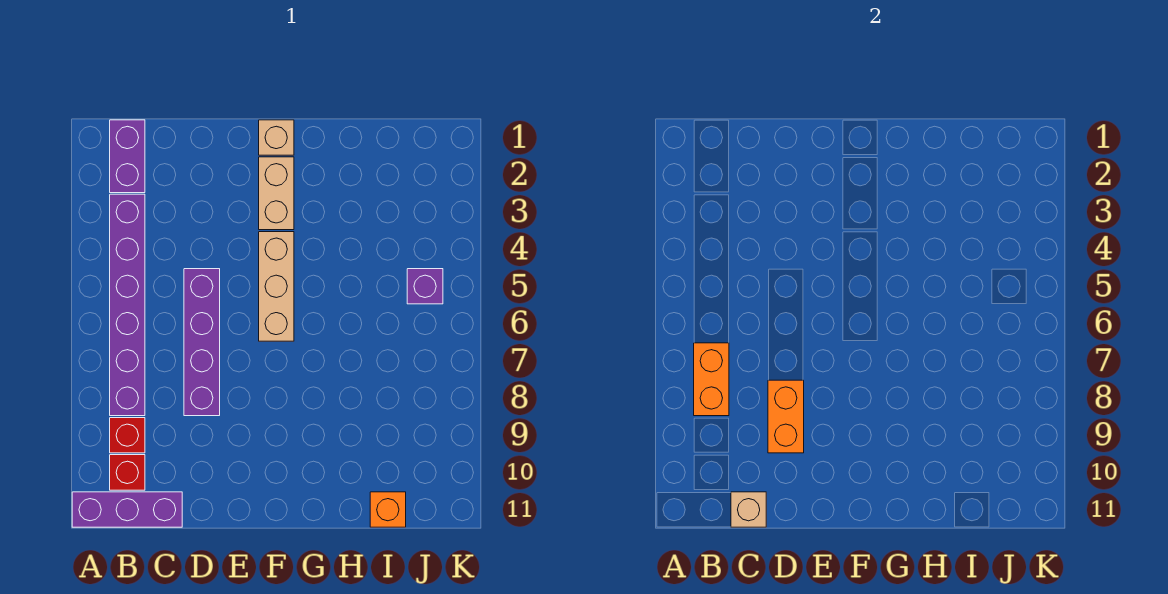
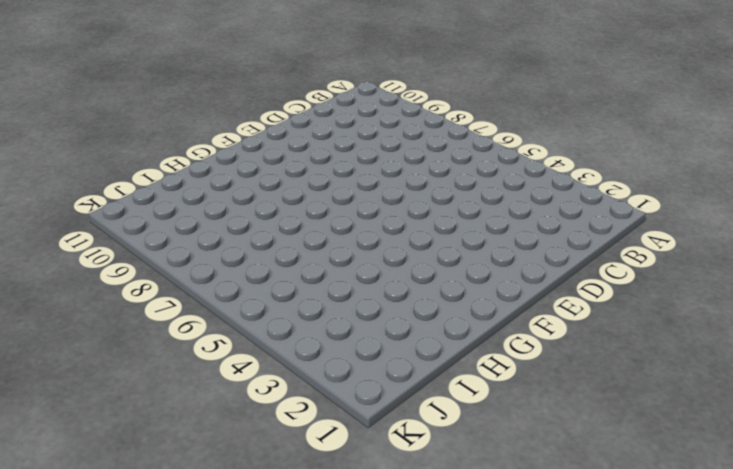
none -> purple brick A11:C11 level 1
none -> purple brick B1:B2 level 1
none -> purple brick B3:B8 level 1

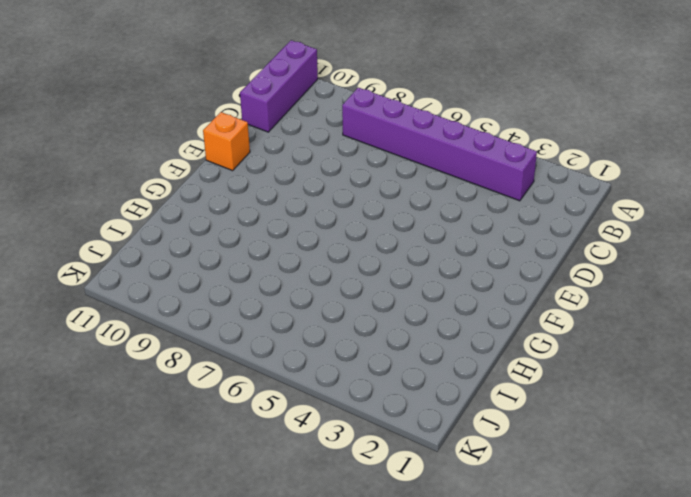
orange brick E11 level 1 -> orange brick I11 level 1
none -> purple brick B1:B2 level 1
none -> red brick B9 level 1
none -> red brick B10 level 1

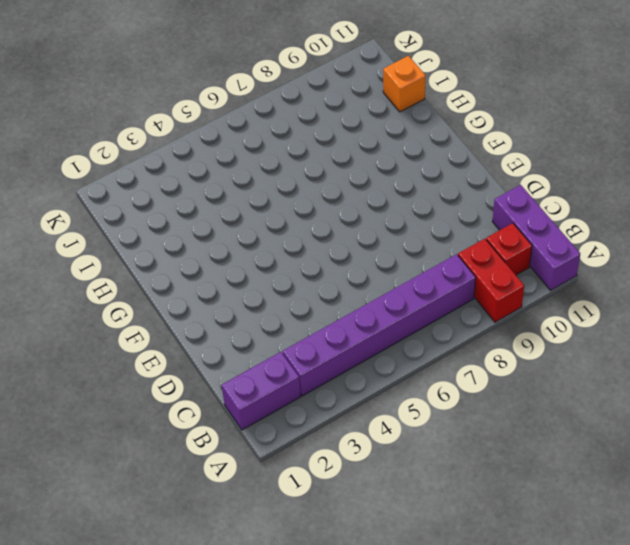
red brick A9:B9 level 1 -> red brick B9 level 1
none -> purple brick D5:D8 level 1
none -> tan brick F1 level 1
none -> tan brick F2:F3 level 1

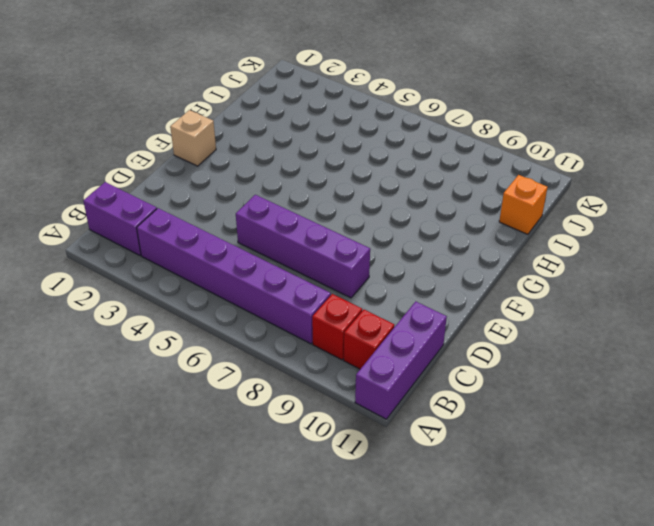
none -> tan brick F2:F3 level 1
none -> tan brick F4:F6 level 1
none -> purple brick J5 level 1

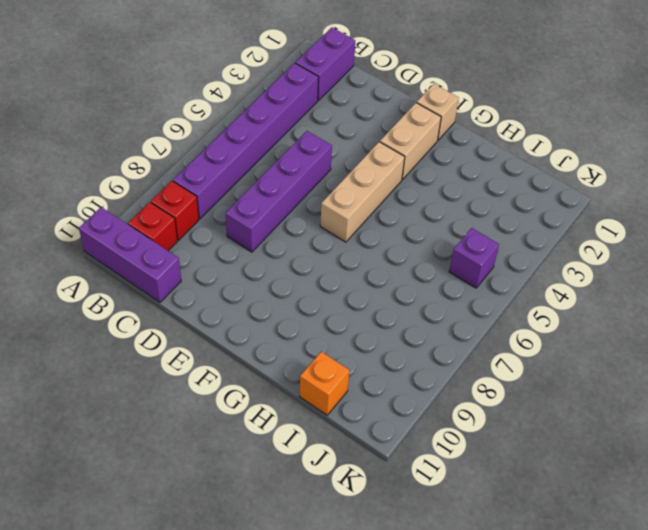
none -> orange brick B7:B8 level 2
none -> tan brick C11 level 2
none -> orange brick D8:D9 level 2

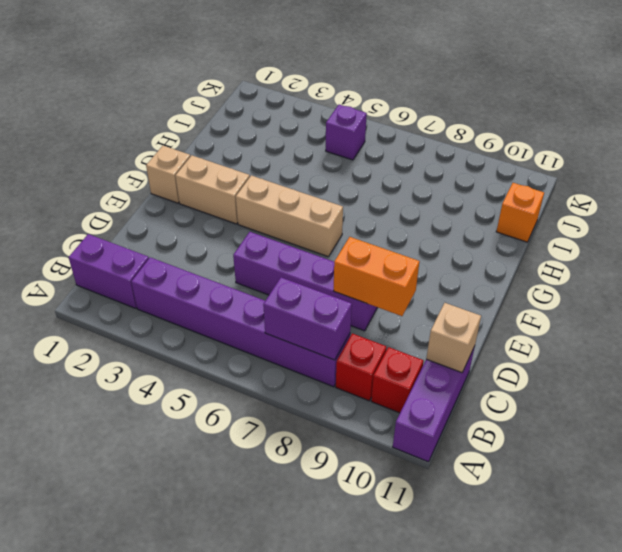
purple brick B7:B8 level 2 -> orange brick B7:B8 level 2

